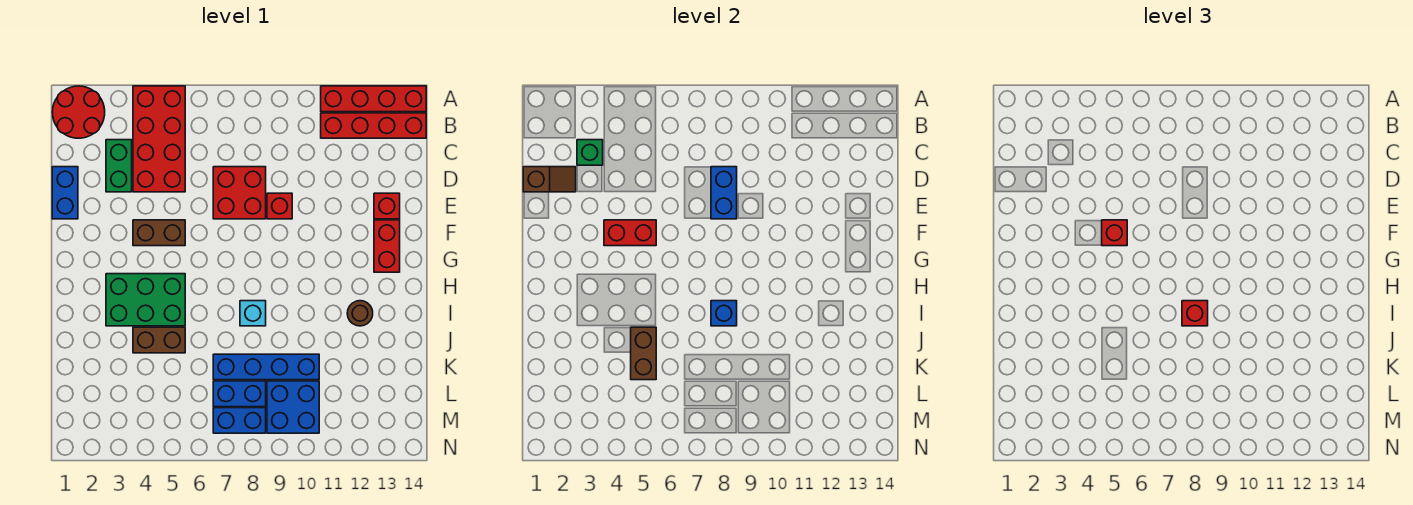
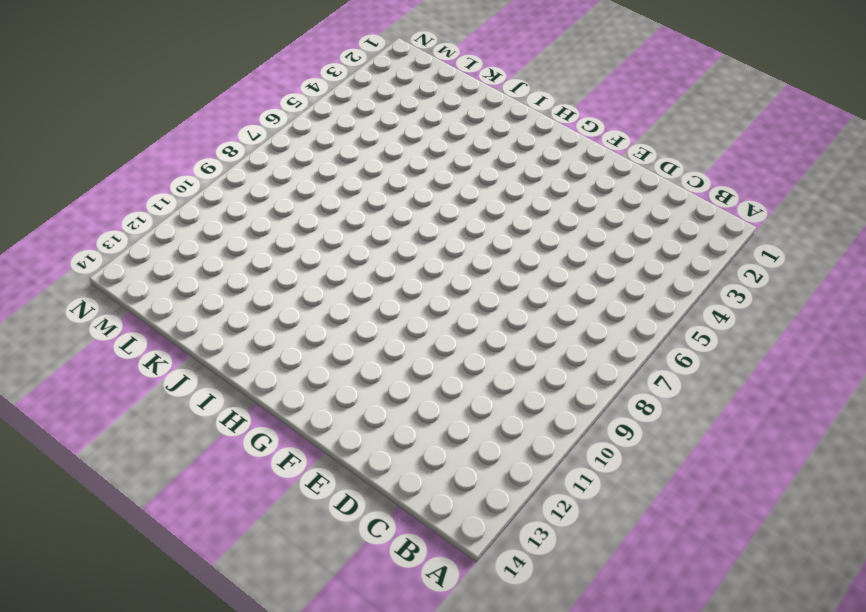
none -> red round brick A1:B2 level 1
none -> red brick A4:D5 level 1
none -> red brick A11:A14 level 1

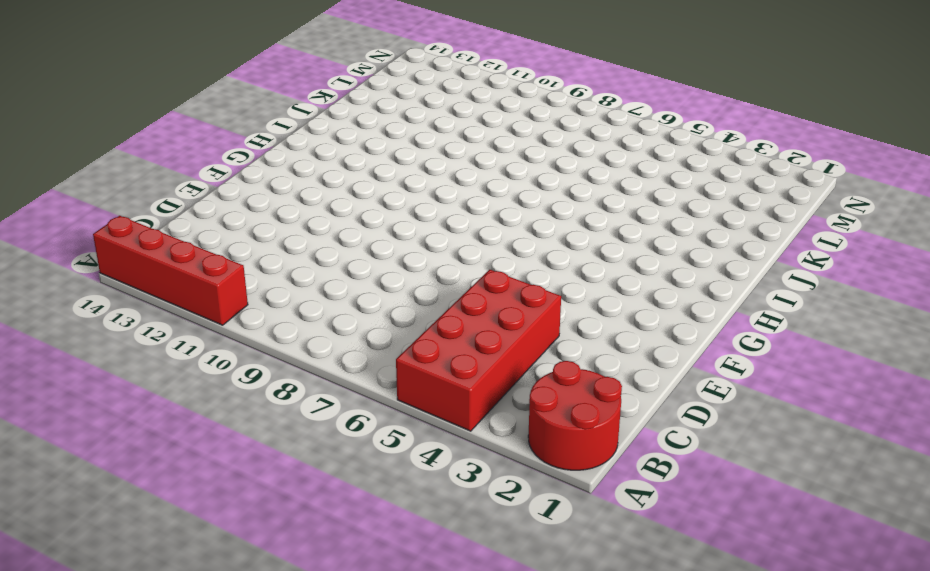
none -> red brick B11:B14 level 1
none -> green brick C3:D3 level 1
none -> blue brick D1:E1 level 1

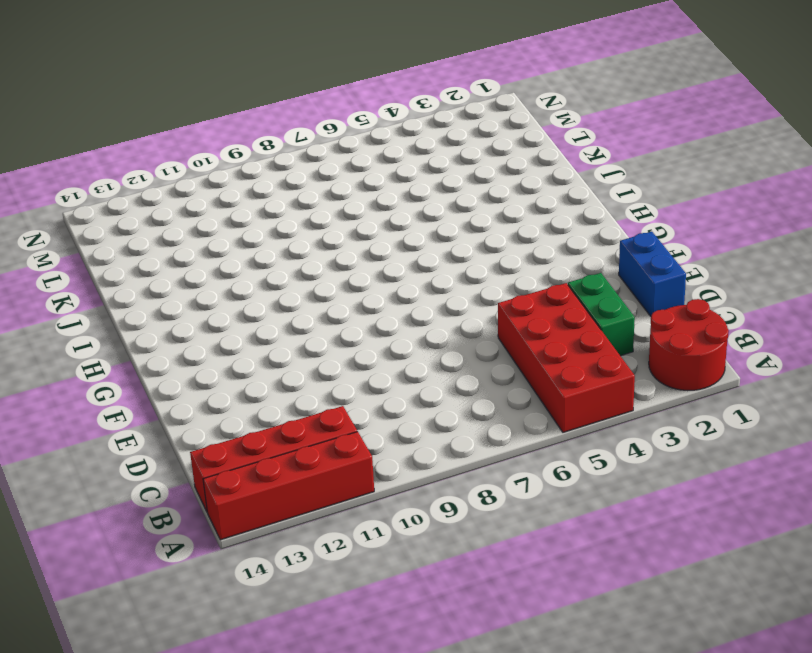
none -> red brick D7:E8 level 1
none -> red brick E9 level 1
none -> red brick E13 level 1

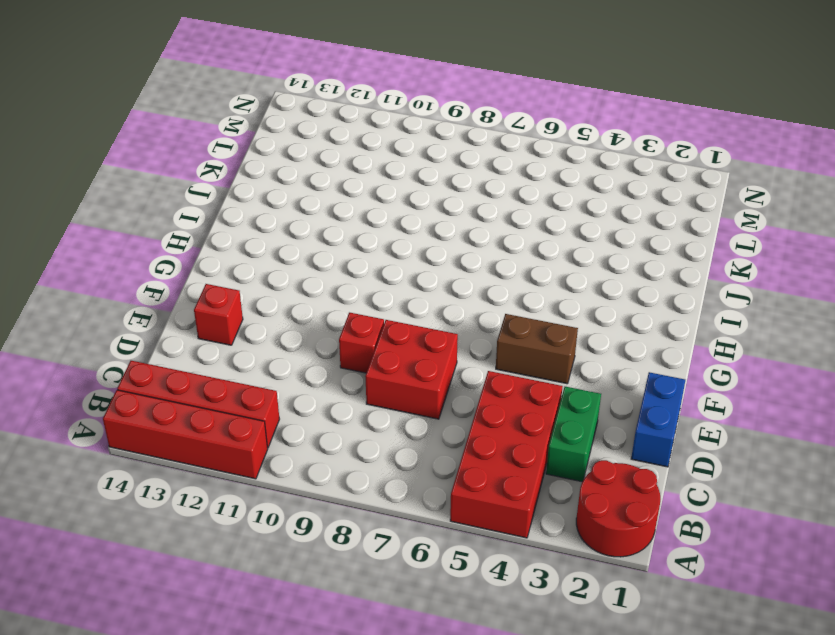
none -> red brick F13:G13 level 1
none -> green brick H3:I5 level 1
none -> cyan brick I8 level 1

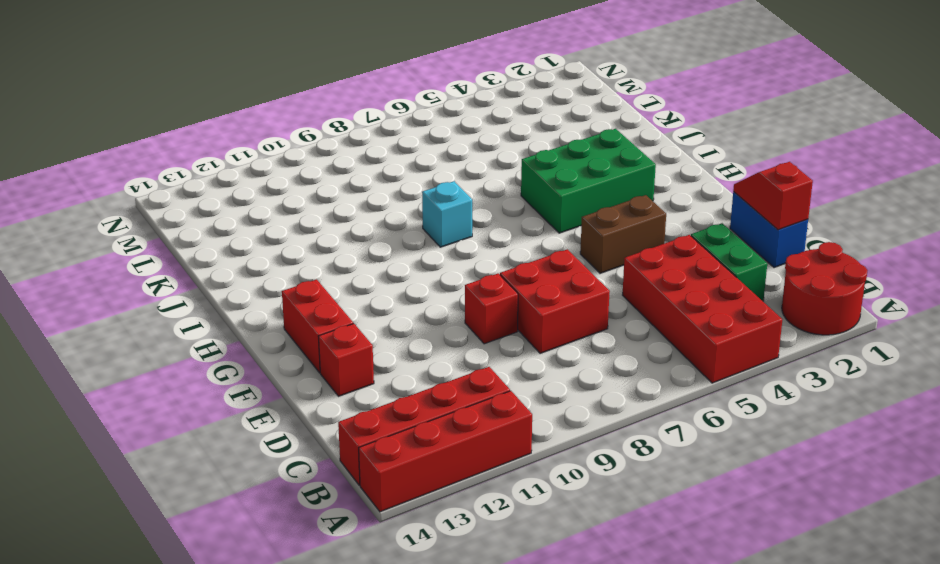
red slope D1:E1 level 2 top D -> brown slope D1:D2 level 2 top 1
none -> brown round brick I12 level 1
none -> brown brick J4:J5 level 1
none -> blue brick K7:K10 level 1

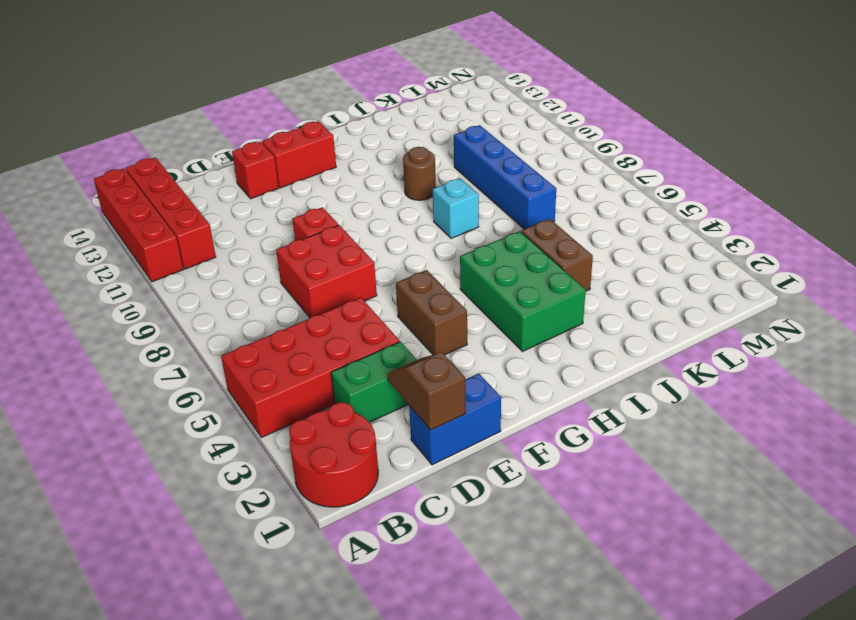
brown round brick I10 level 1 -> brown round brick I12 level 1
none -> blue brick L7:L8 level 1
none -> blue brick L9:M10 level 1
none -> blue brick M7:M8 level 1

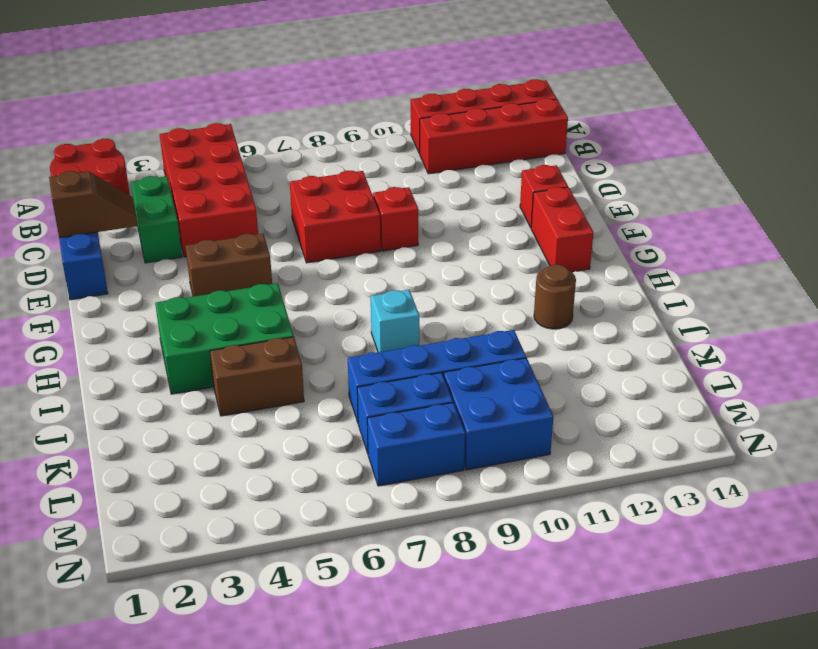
none -> green brick C3 level 2
none -> blue brick D8:E8 level 2
none -> red brick F4:F5 level 2

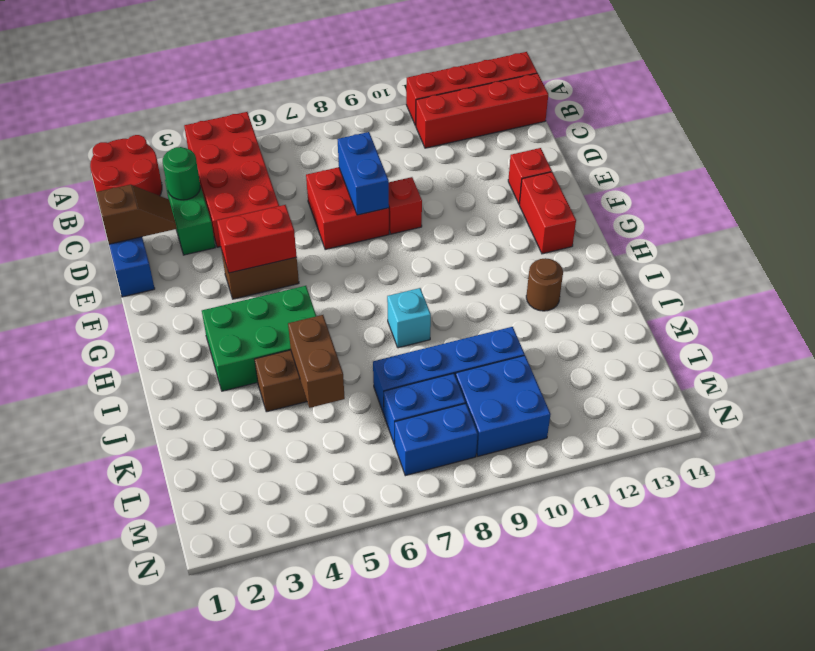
green round brick C3 level 2 -> green brick C3 level 2
none -> blue brick I8 level 2
none -> red brick F5 level 3
none -> red brick I8 level 3

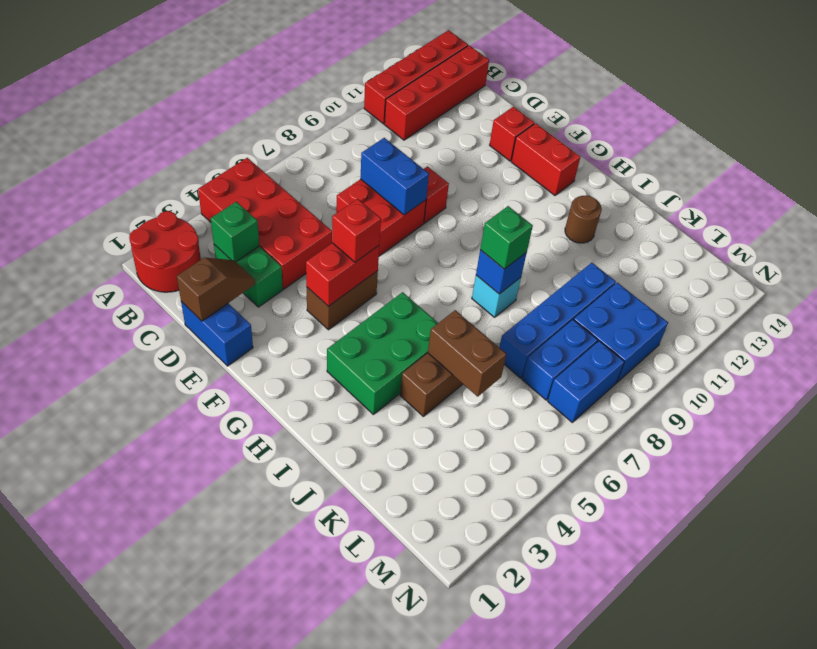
green brick I8 level 3 -> red brick I8 level 3

